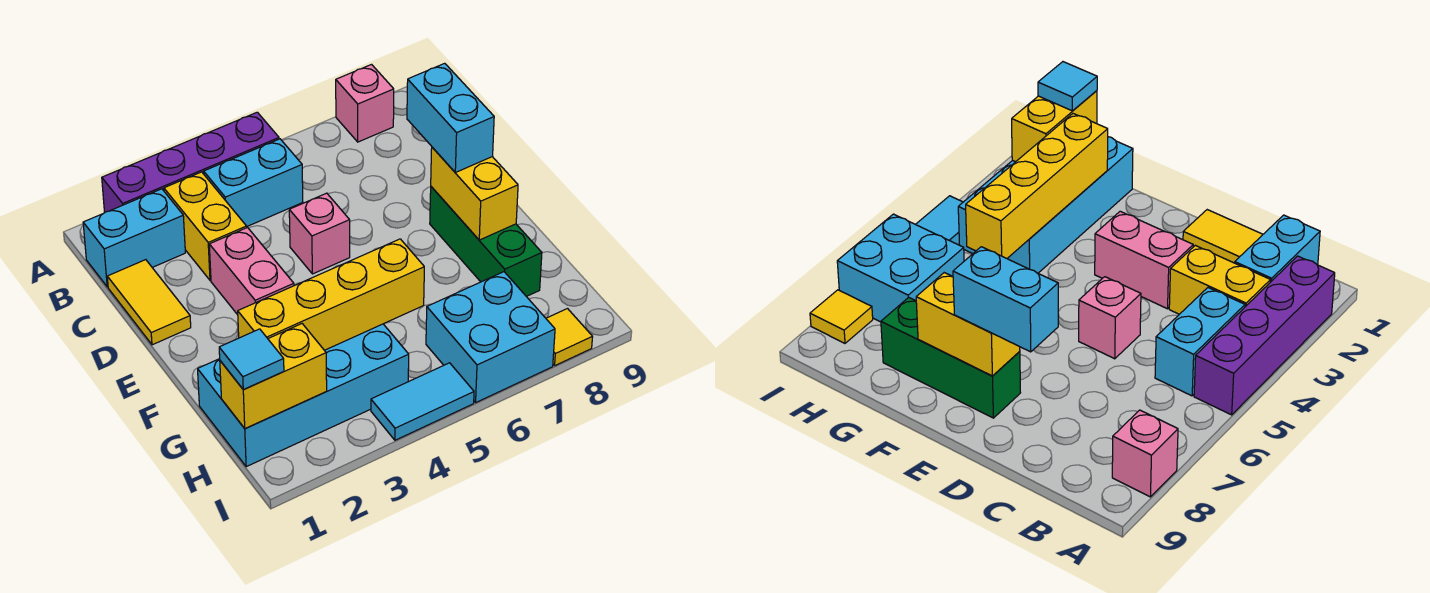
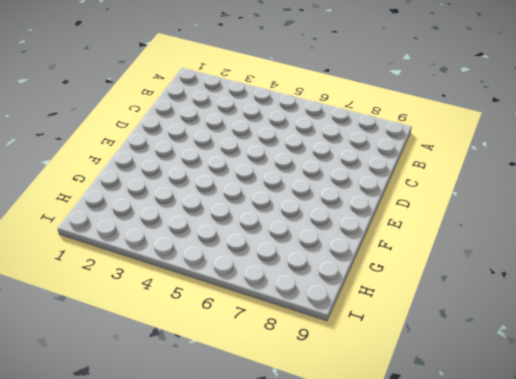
none -> purple brick A2:A5 level 1
none -> pink brick A8 level 1
none -> cyan brick B1:B2 level 1

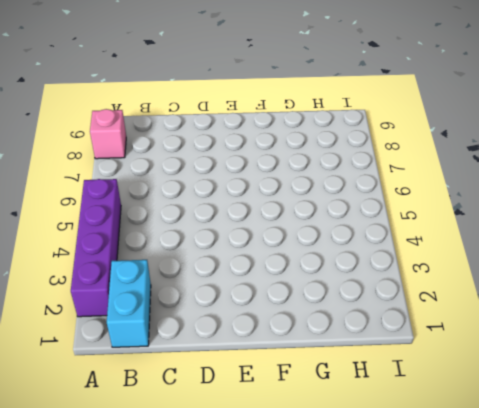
none -> yellow brick B3:C3 level 1
none -> cyan brick B4:B5 level 1
none -> yellow tile C1:D1 level 1

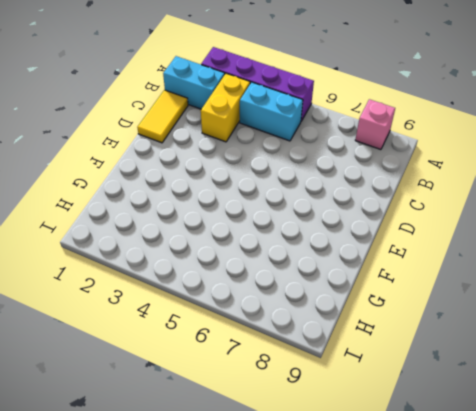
none -> pink brick D3:E3 level 1
none -> pink brick D5 level 1
none -> green brick E8:G8 level 1

